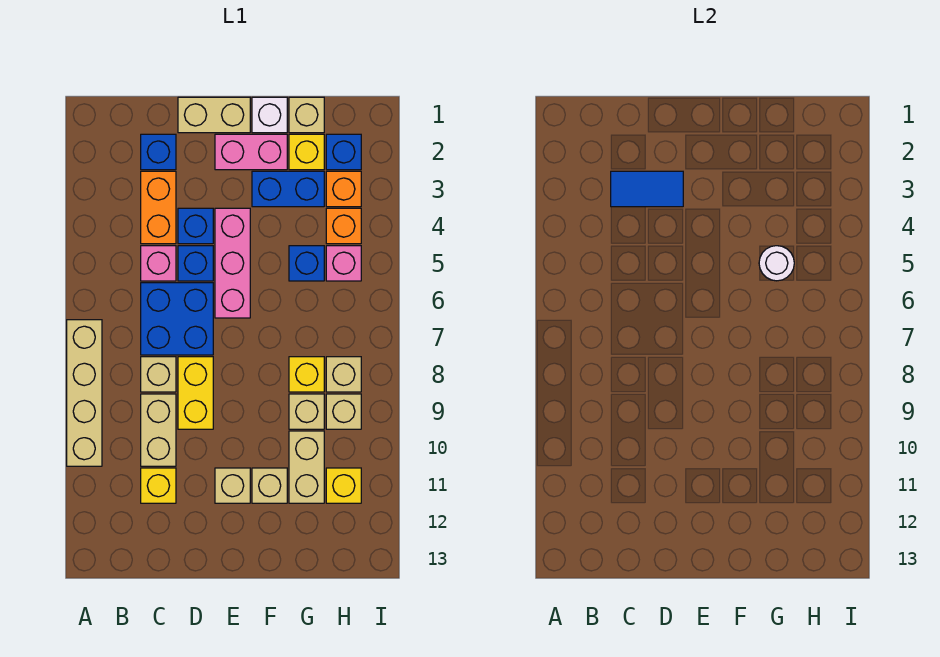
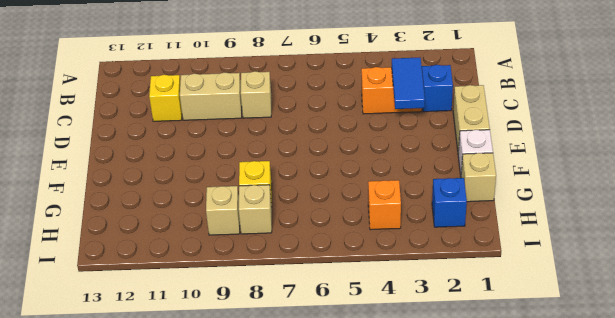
none -> tan brick A7:A10 level 1
none -> pink brick C5 level 1
none -> blue brick C6:D7 level 1
none -> blue brick D4 level 1

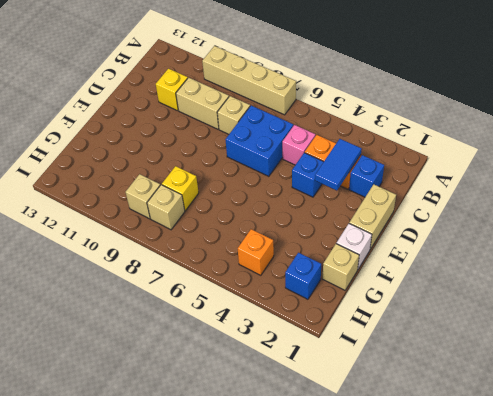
none -> blue brick D5 level 1
none -> yellow brick D8:D9 level 1
none -> pink brick E2:F2 level 1
none -> pink brick E4:E6 level 1

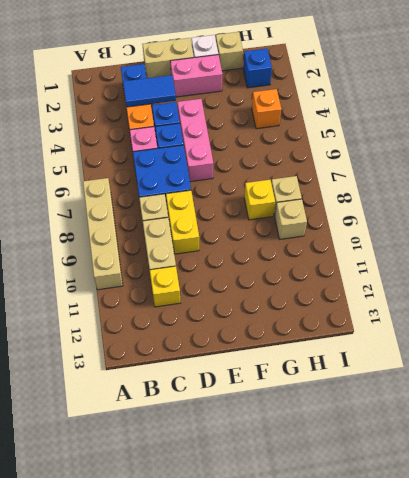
none -> tan brick E11 level 1
none -> blue brick F3:G3 level 1
none -> tan brick F11 level 1
none -> yellow brick G2 level 1

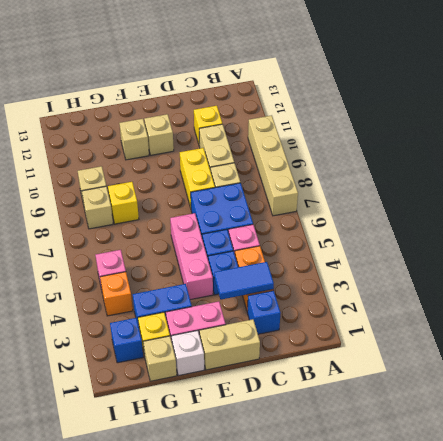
none -> blue brick G5 level 1
none -> tan brick G9 level 1
none -> tan brick G10:G11 level 1
none -> orange brick H3 level 1

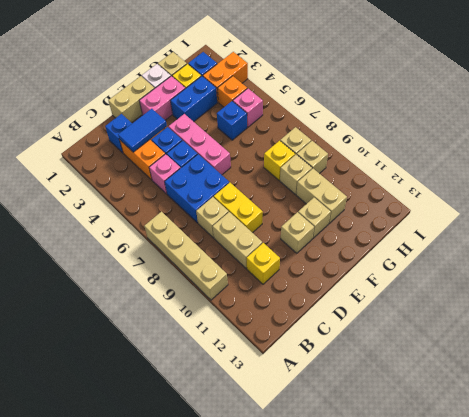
orange brick H3:I3 level 1 -> orange brick H3 level 1
none -> yellow brick H11 level 1
none -> white round brick G5 level 2

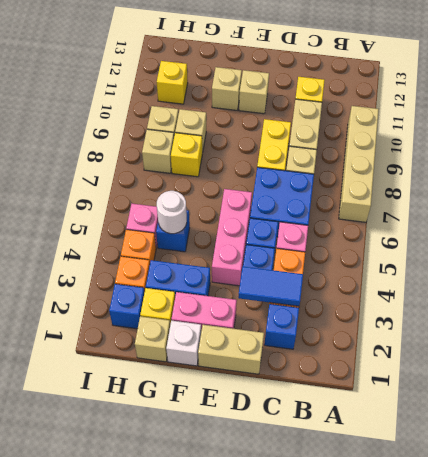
none -> tan brick G10:G11 level 1

